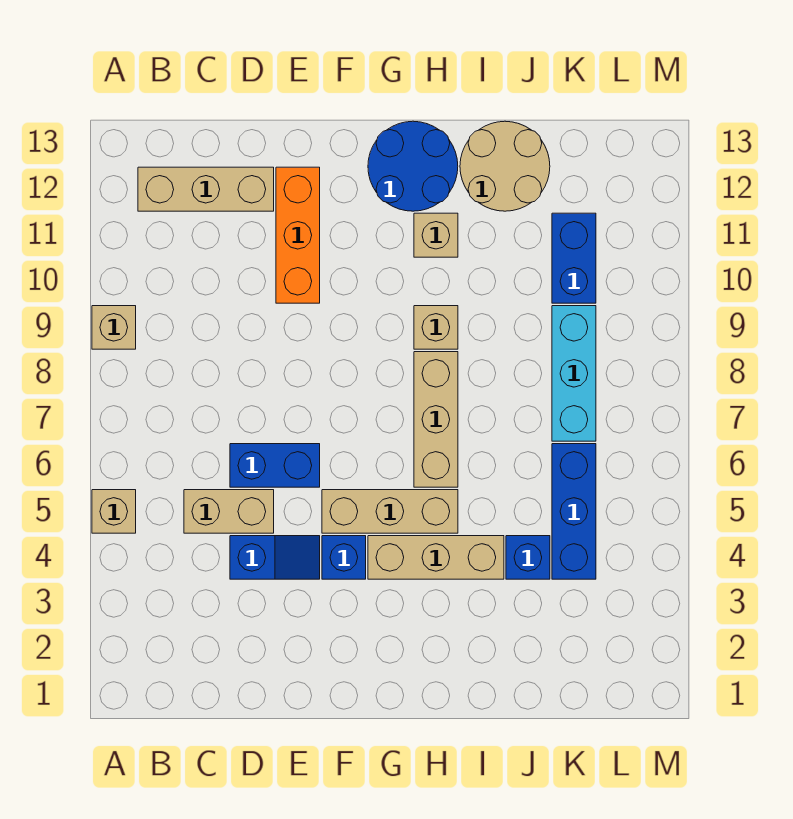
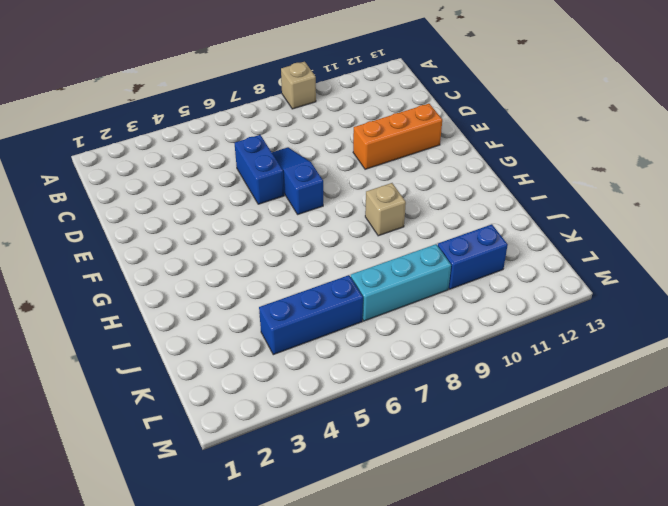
blue slope D7:F7 level 1 top F -> none
none -> tan brick A5 level 1
none -> tan brick B12:D12 level 1
none -> tan brick C5:D5 level 1

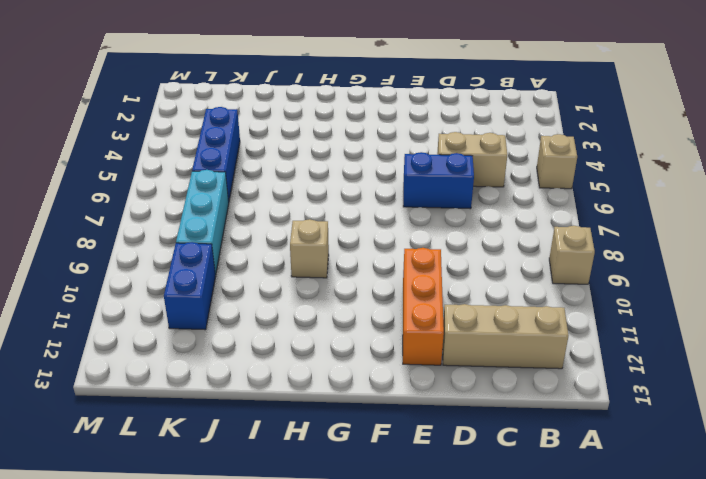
none -> blue slope D4:E4 level 1 top D
none -> blue brick F4 level 1
none -> tan brick F5:H5 level 1

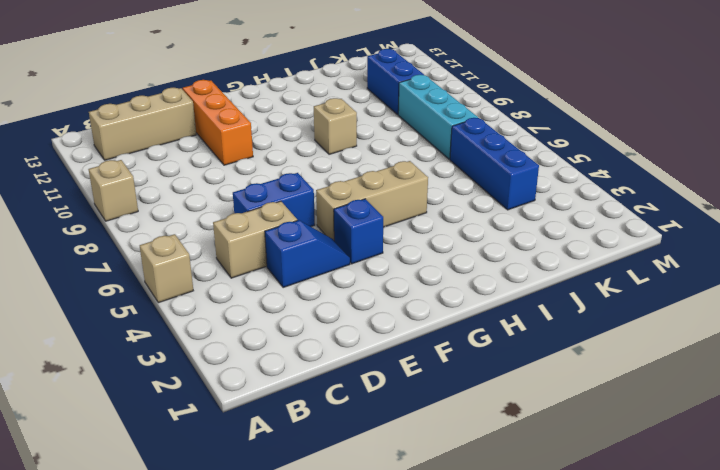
none -> tan brick G4:I4 level 1
none -> blue round brick G12:H13 level 1
none -> tan brick H6:H8 level 1

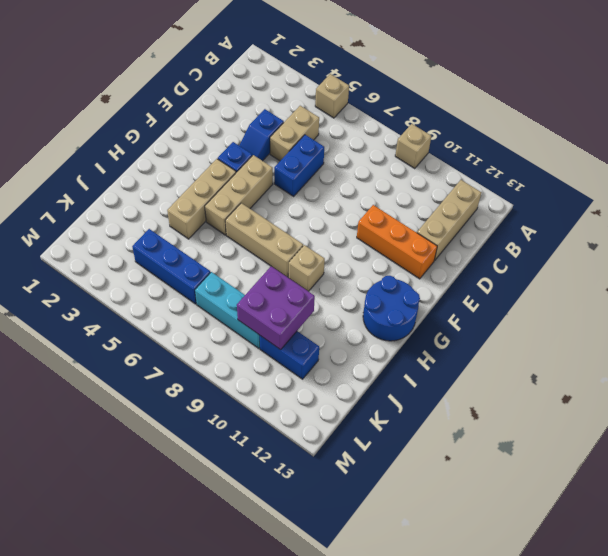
purple brick J9:K10 level 2 -> none
none -> tan brick H11 level 1
none -> tan round brick I12:J13 level 1
none -> blue brick J4 level 1

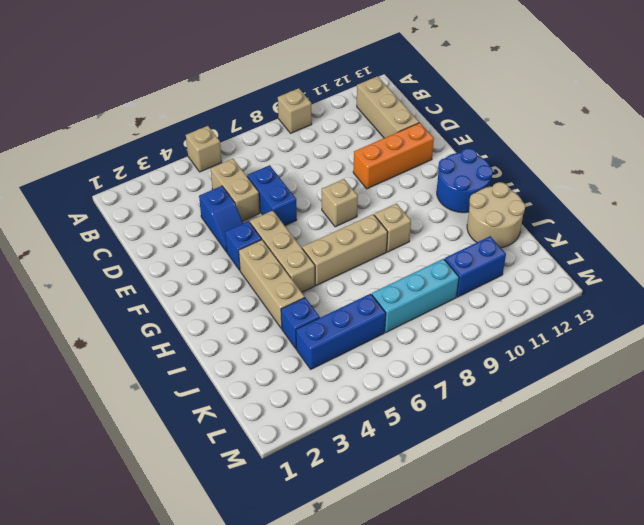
tan brick F8 level 1 -> tan brick H11 level 1

